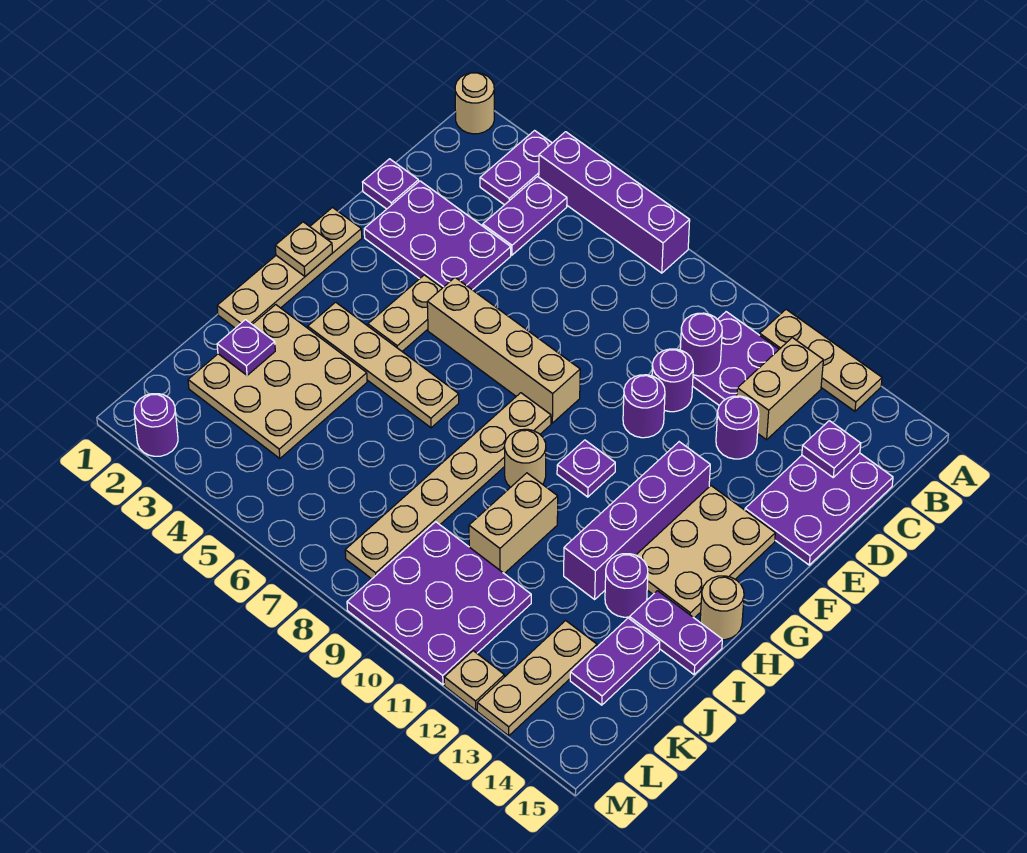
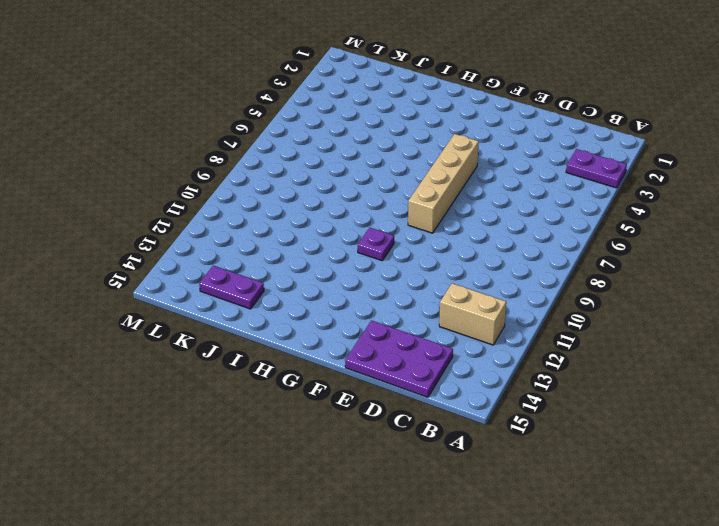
none -> tan round brick A1 level 1
none -> purple brick A4:A7 level 1
none -> tan plate A11:A13 level 1
none -> purple plate B4:C4 level 1

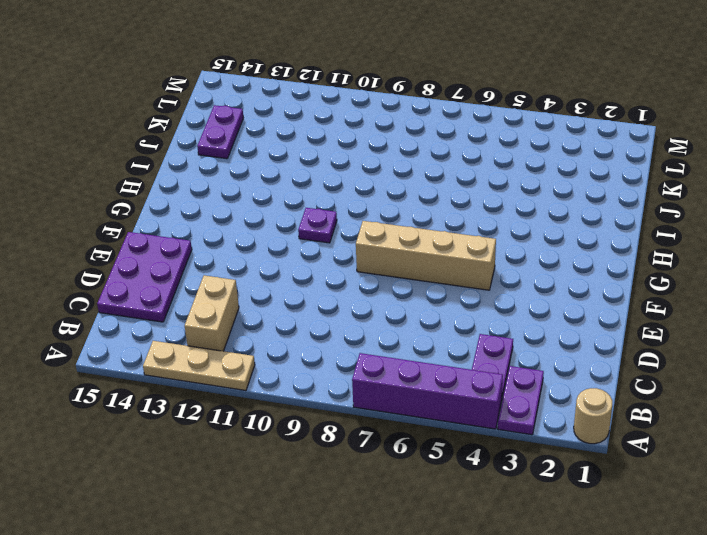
none -> purple plate B10:C11 level 1
none -> purple plate D1 level 1
none -> purple plate D2:E4 level 1
none -> purple round brick D10 level 1

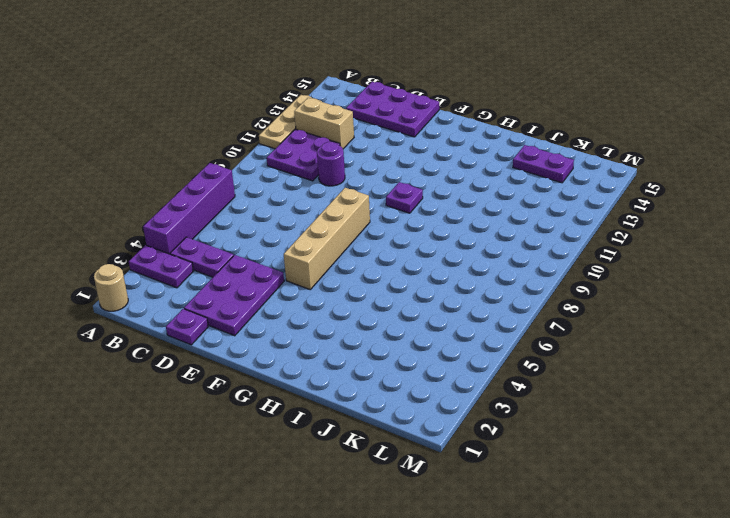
none -> purple round brick D12 level 1
none -> purple round brick E10 level 1
none -> tan plate F1:I1 level 1
none -> tan plate F4:G4 level 1

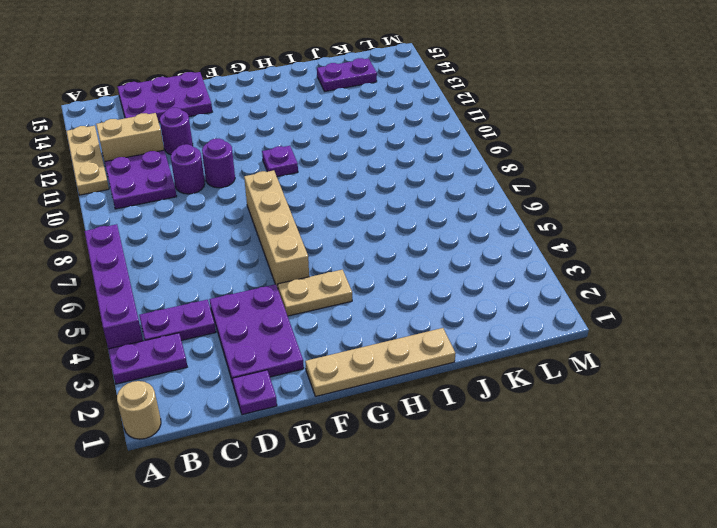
none -> purple brick F12:I12 level 1
none -> tan plate F13:H14 level 1
none -> tan plate G8:L8 level 1
none -> tan plate H3:H6 level 1

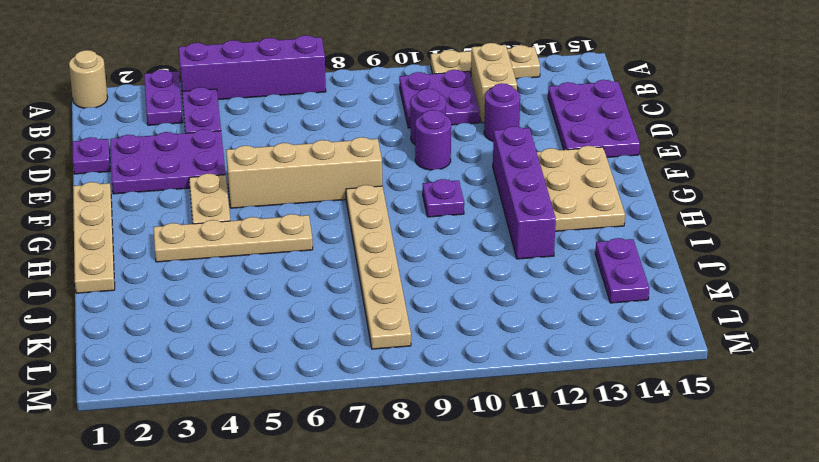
none -> tan round brick H9 level 1
none -> tan round brick H15 level 1
none -> tan plate I2:K4 level 1
none -> tan brick I10:J10 level 1

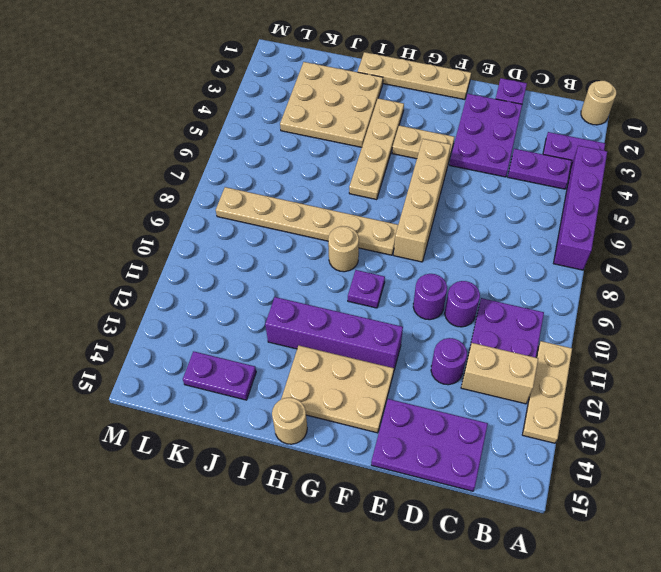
none -> tan brick I10:J10 level 1
none -> purple round brick I13 level 1
none -> purple plate I14:I15 level 1
none -> purple plate K9:M11 level 1

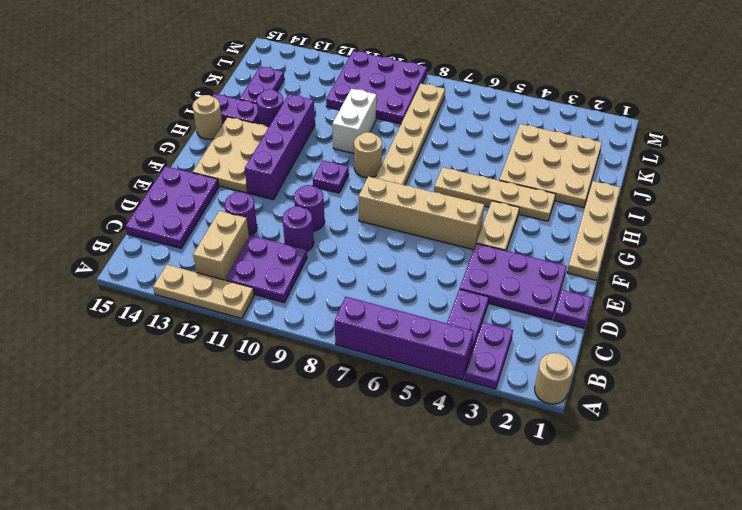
white brick I10:J10 level 1 -> tan brick I10:J10 level 1
none -> tan plate K13:M13 level 1
none -> purple round brick M2 level 1
none -> tan plate M12 level 1
none -> purple round brick C10 level 2

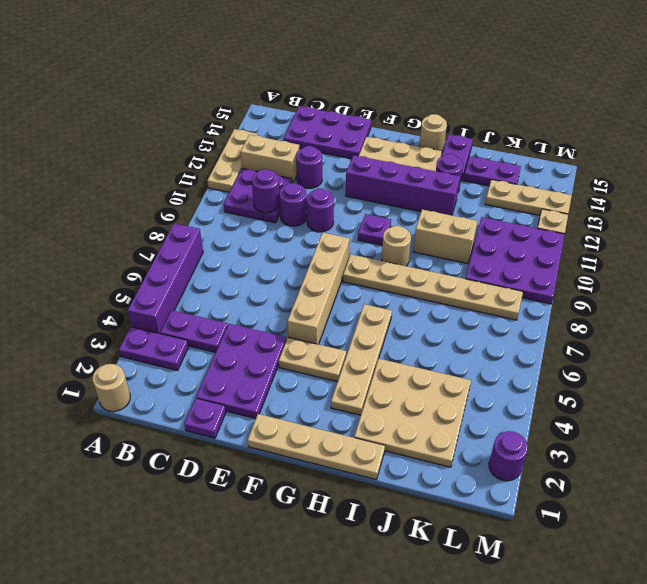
none -> purple plate C14 level 2
none -> tan plate G1 level 2
none -> purple plate J2 level 2

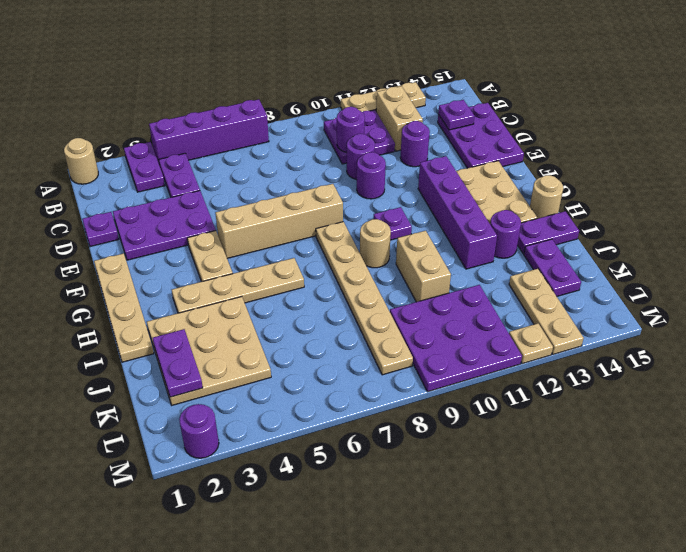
purple plate J2:K2 level 2 -> purple plate J2 level 2
none -> tan plate G1 level 2

